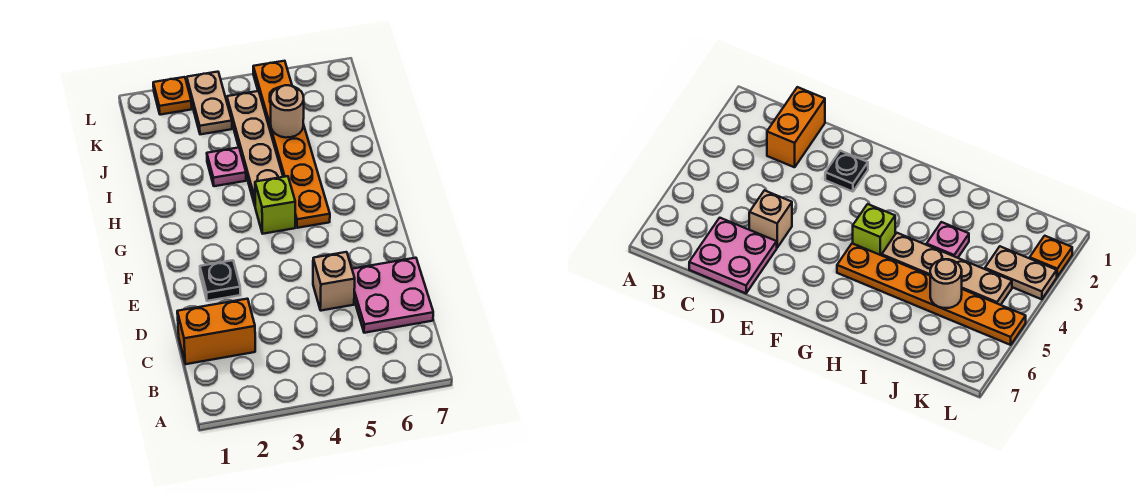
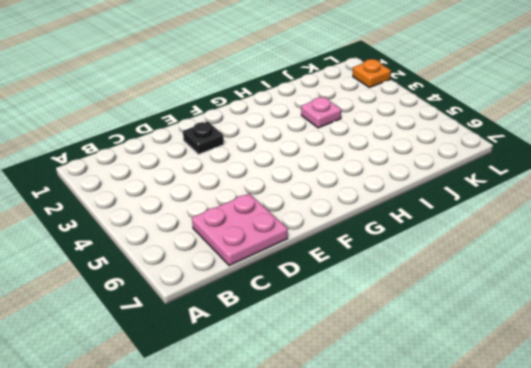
none -> orange brick C1:C2 level 1
none -> tan brick D5 level 1

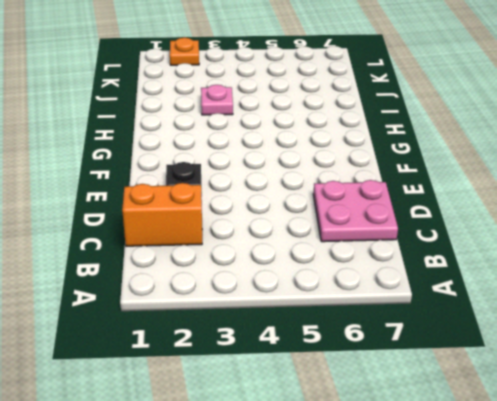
none -> tan brick D5 level 1
none -> lime brick G4 level 1

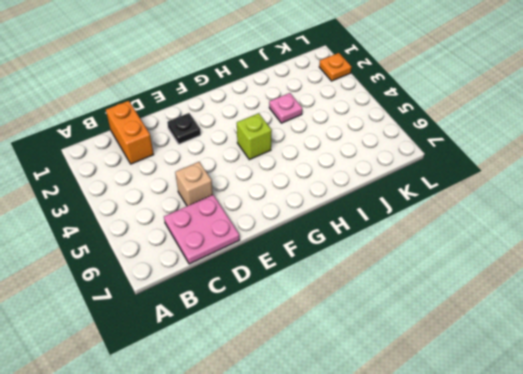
none -> orange plate G5:L5 level 1
none -> tan plate H4:K4 level 1

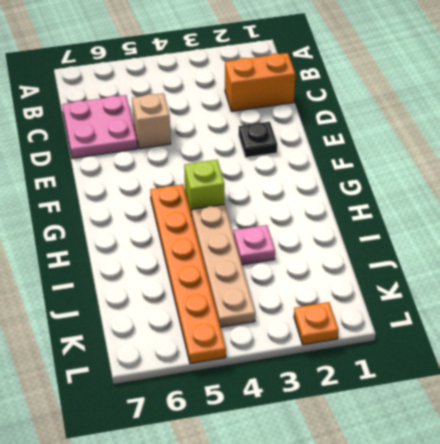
none -> tan plate K3:L3 level 1
none -> tan round brick J5 level 2

